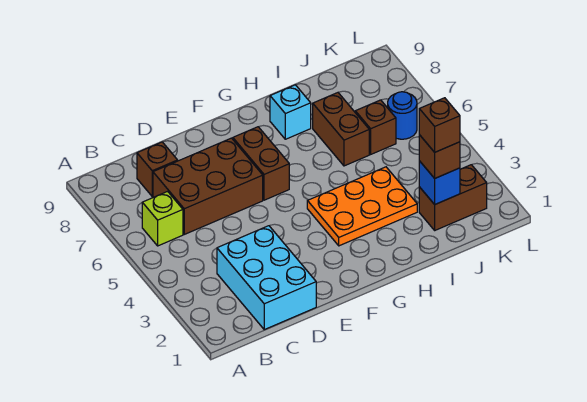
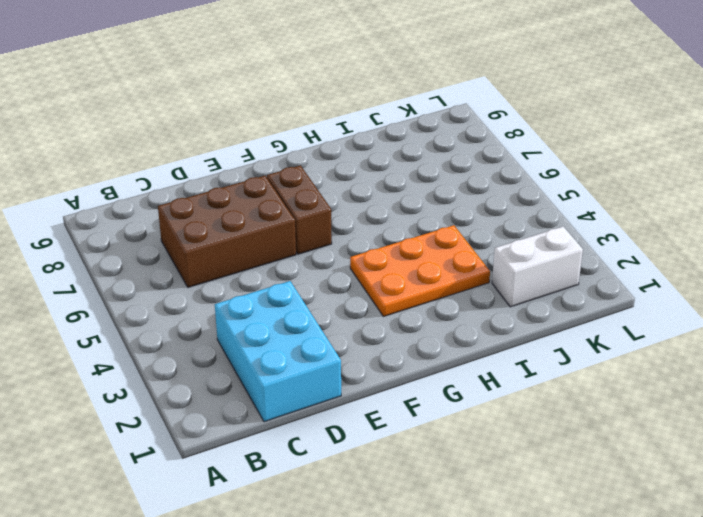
white brick J2:K2 level 1 -> brown brick J2:K2 level 1
none -> lime brick B6 level 1
none -> brown brick C8 level 1
none -> cyan brick H8 level 1

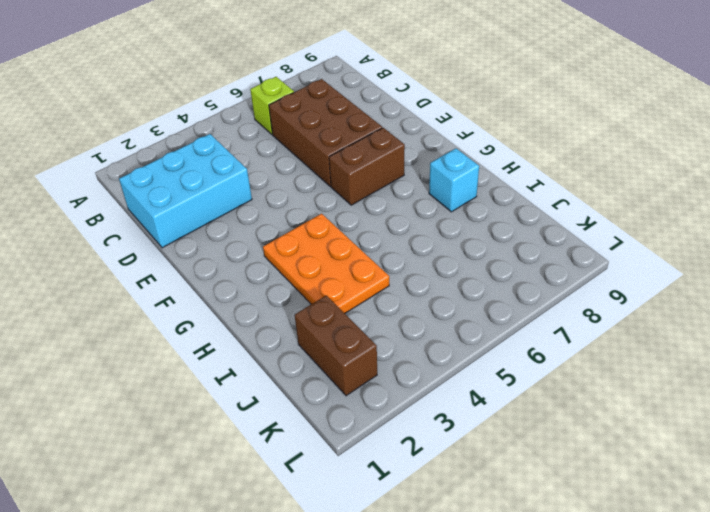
none -> brown brick C8 level 1
none -> brown brick I6:I7 level 1
none -> brown brick J6 level 1

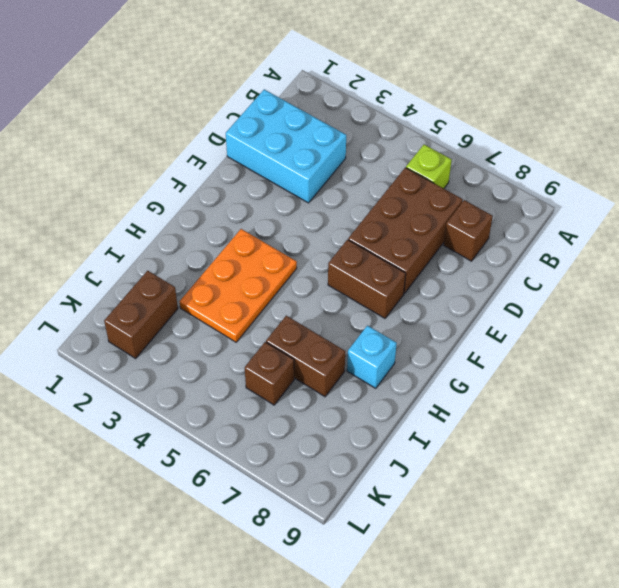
none -> blue round brick K6 level 1
none -> blue brick J2 level 2
none -> brown brick J2 level 3

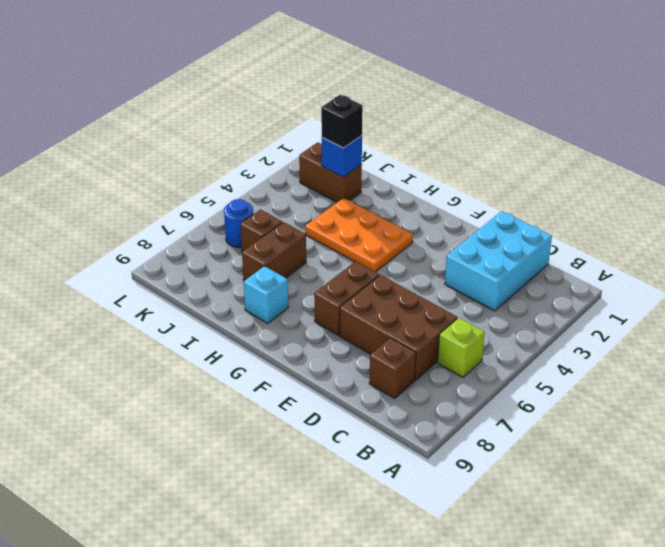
black brick J2 level 3 -> brown brick J2 level 3
none -> brown brick J2 level 4

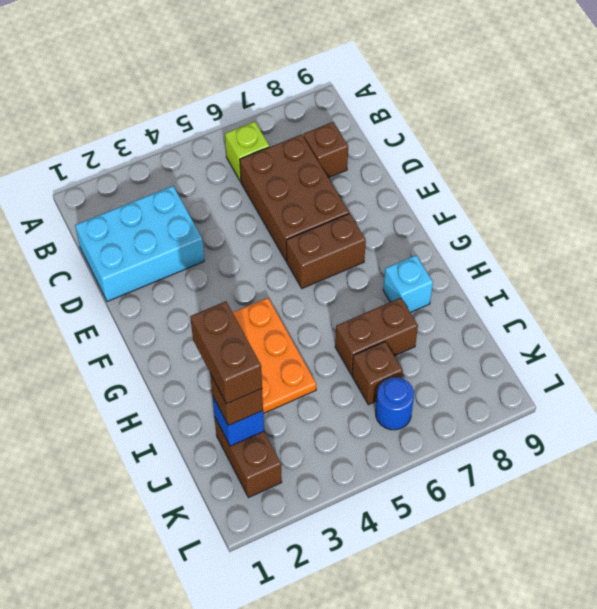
brown brick I2:J2 level 4 -> brown brick J2 level 4

